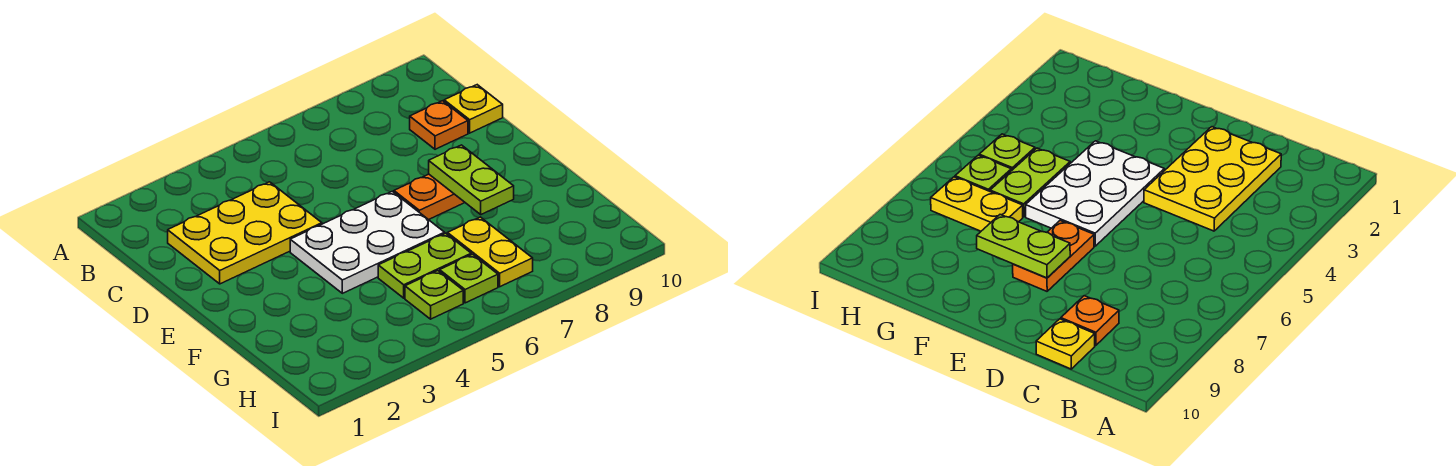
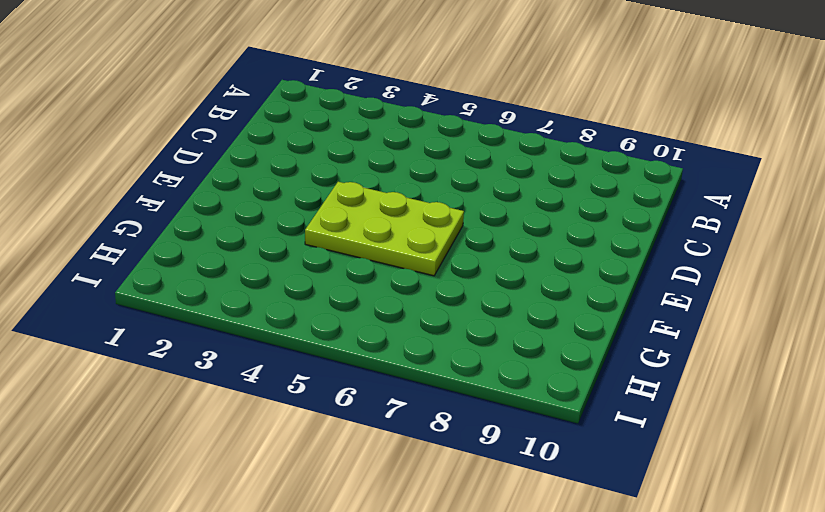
lime plate E4:F6 level 1 -> white plate E4:F6 level 1
none -> yellow plate C2:D4 level 1
none -> orange plate C9 level 1

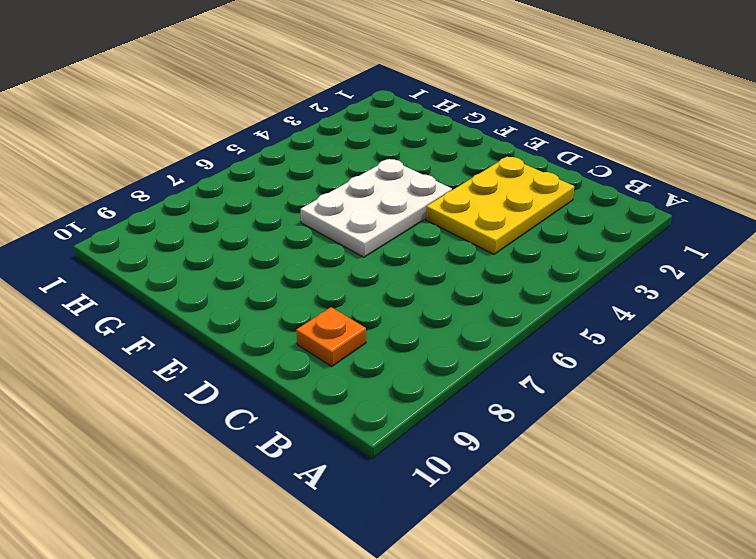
none -> yellow plate C10 level 1
none -> orange plate E7:E8 level 1

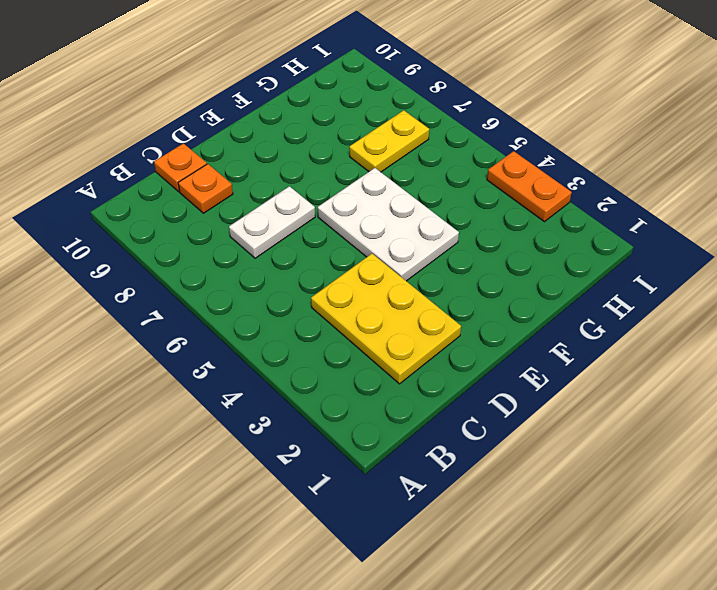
white plate C7:D7 level 1 -> none
orange plate C10 level 1 -> yellow plate C10 level 1
orange plate I3:I4 level 1 -> orange plate E7:E8 level 1
none -> lime plate G5:G6 level 1
none -> lime plate H5 level 1

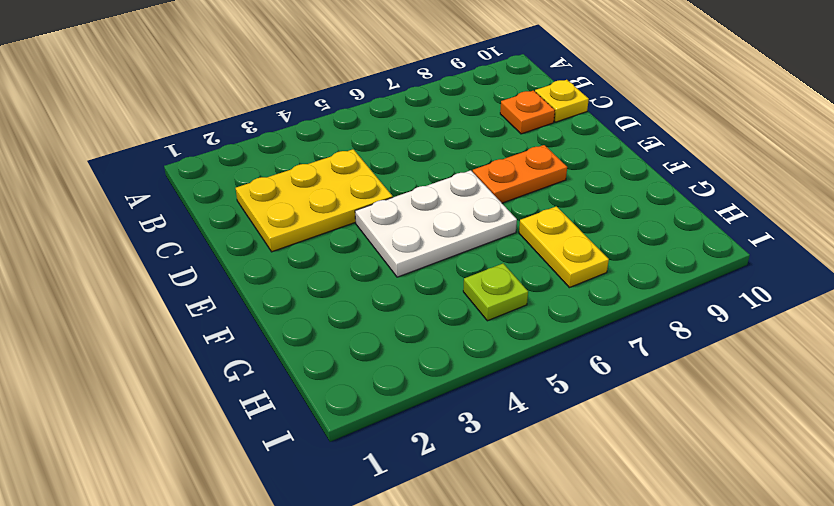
none -> lime plate G5:G6 level 1
none -> lime plate H6 level 1

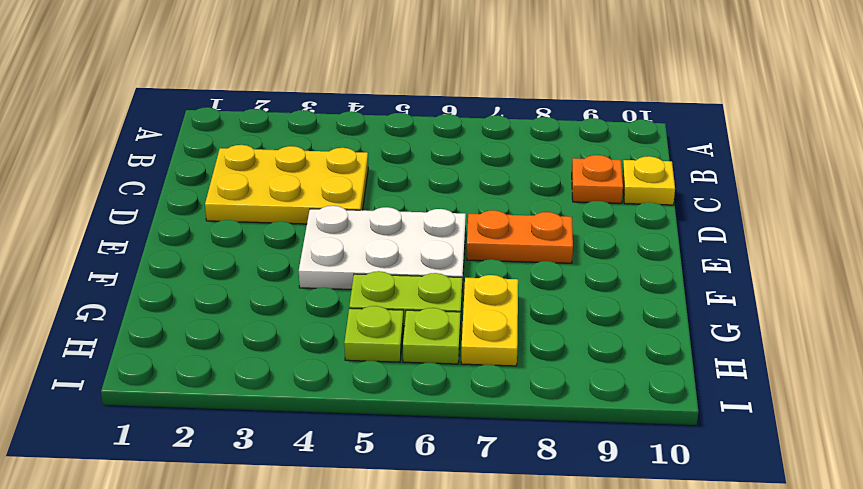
none -> lime plate E8:F8 level 2

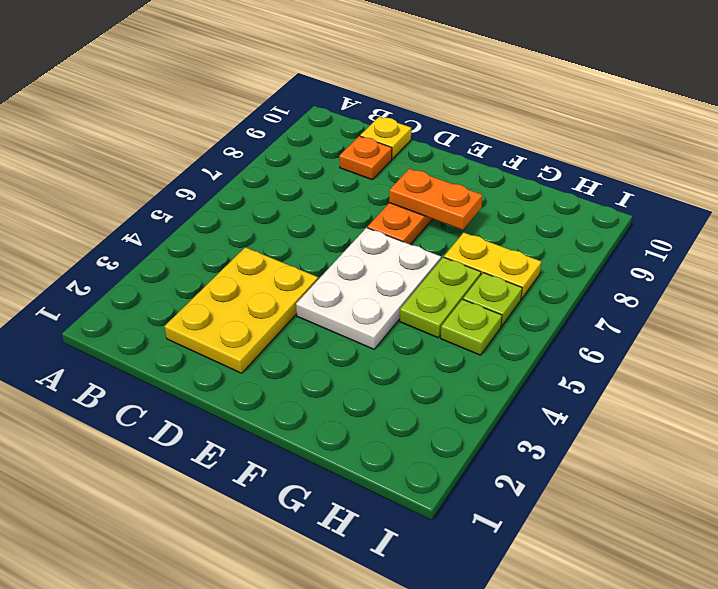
orange plate E8:F8 level 2 -> lime plate E8:F8 level 2

